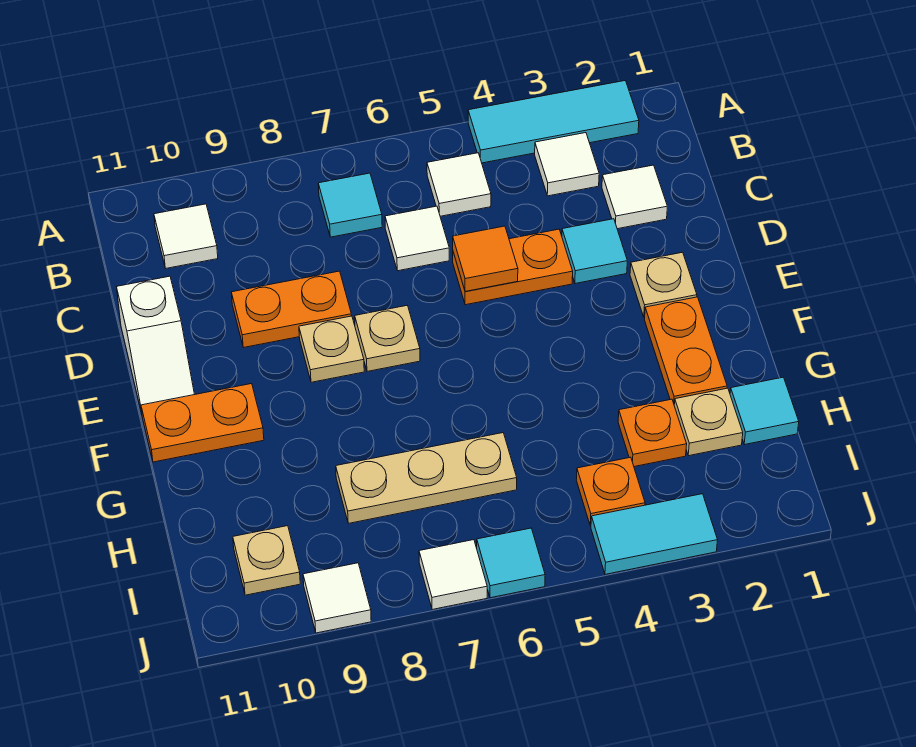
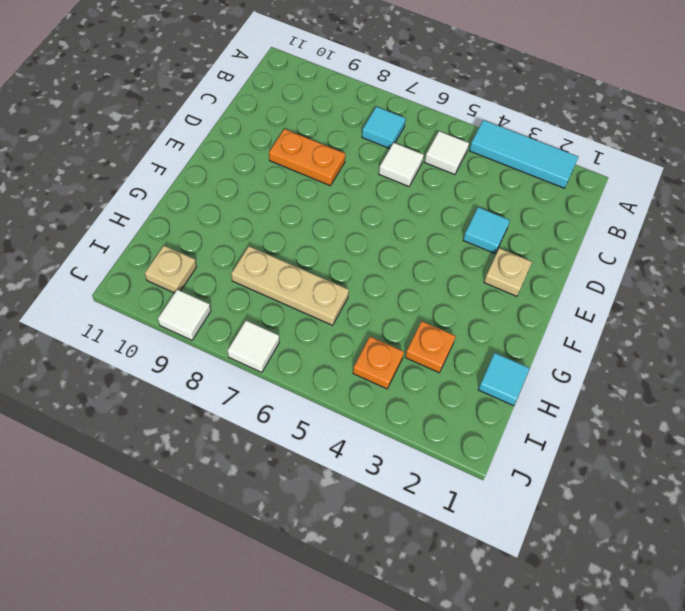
none -> white tile B3 level 1
none -> white tile B10 level 1
none -> white tile C2 level 1

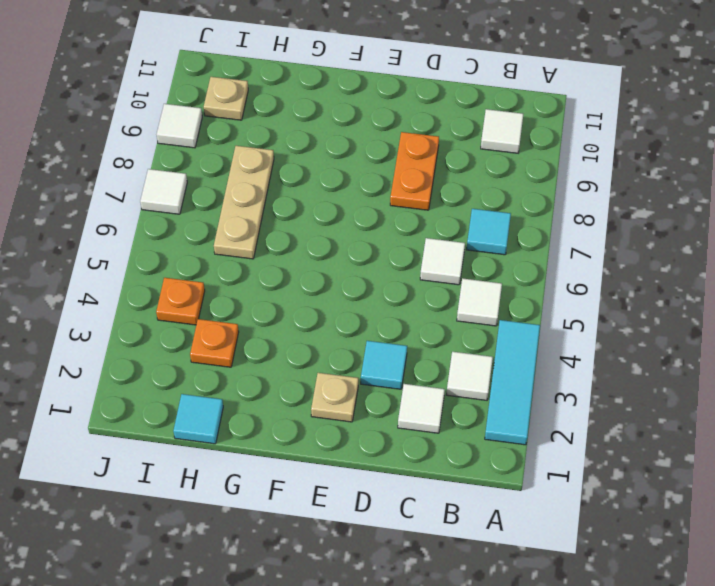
none -> orange plate D4:D5 level 1
none -> white slope D11:E11 level 1 top D
none -> tan plate E7 level 1

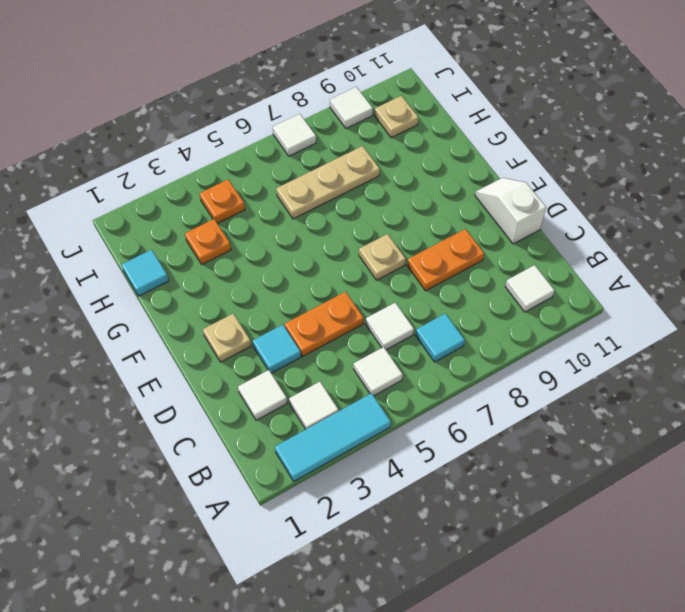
none -> tan plate E8 level 1
none -> orange plate F2:G2 level 1
none -> orange plate F10:F11 level 1

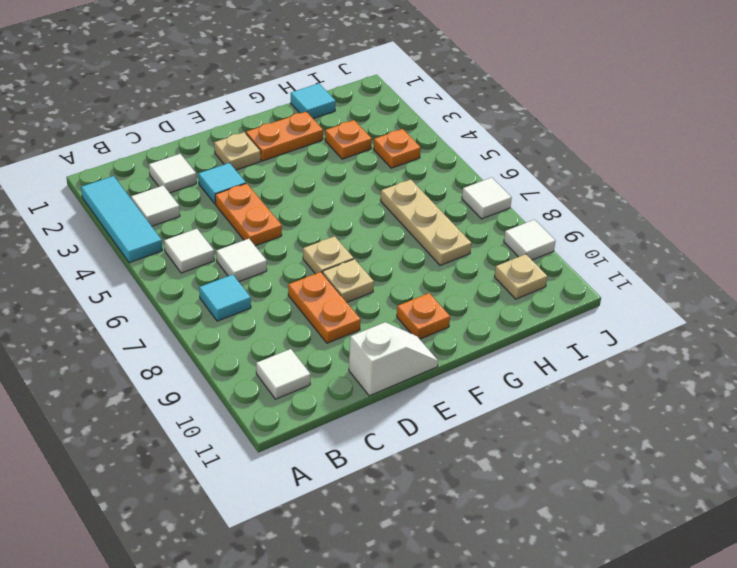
orange plate F10 level 1 -> orange plate F10:F11 level 1
none -> tan plate H2 level 1
none -> cyan tile J3:J4 level 1
none -> cyan tile J6 level 1

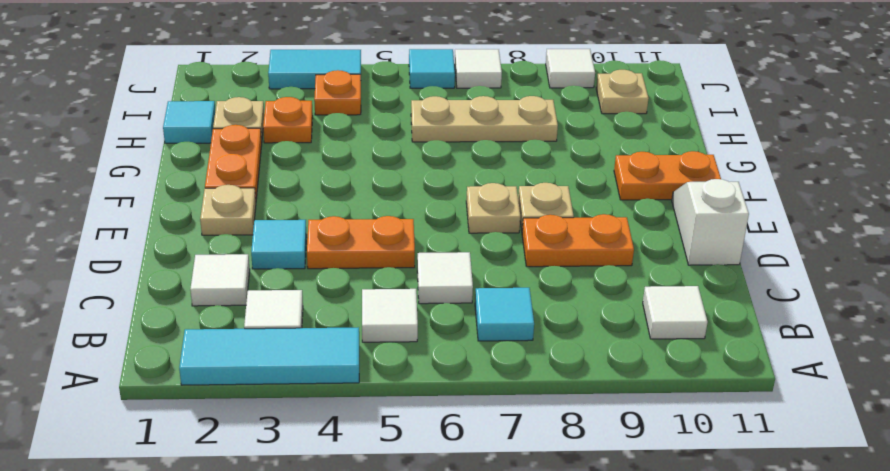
none -> orange tile D5 level 2

